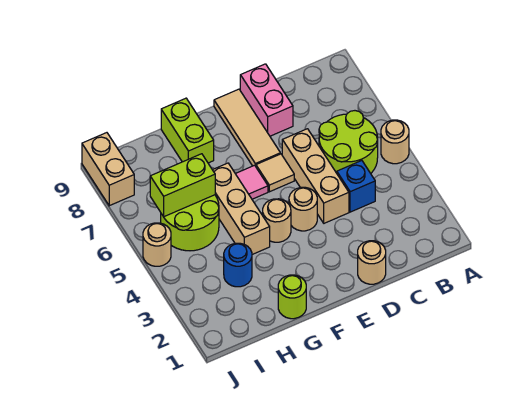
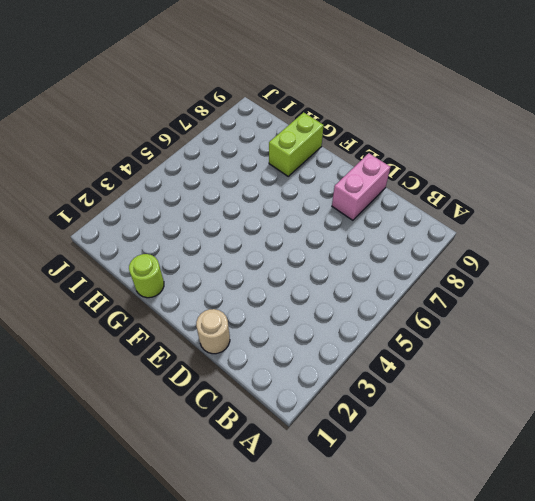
none -> tan round brick A5 level 1
none -> lime round brick B5:C6 level 1
none -> blue brick C4 level 1

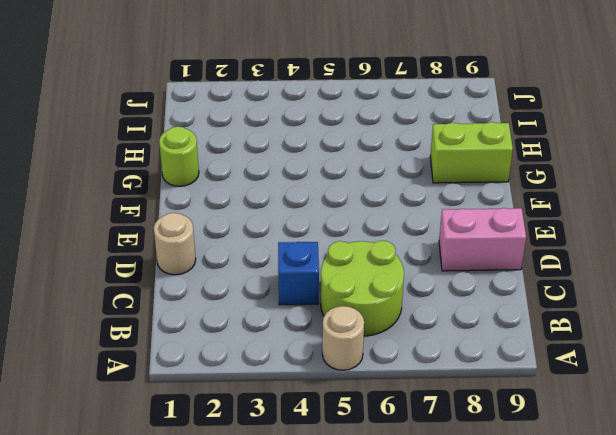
none -> tan brick D4:D6 level 1
none -> tan round brick E4 level 1
none -> tan tile E6 level 1

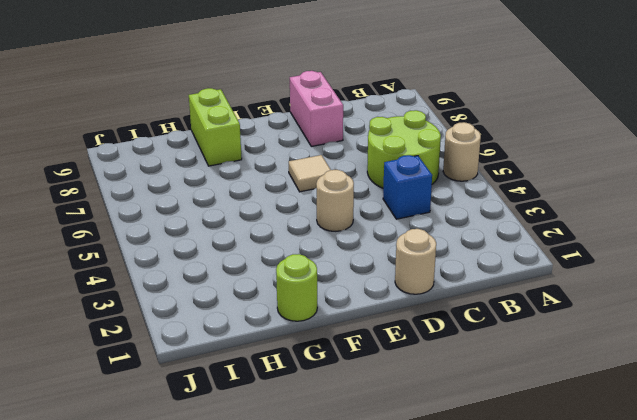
none -> tan brick D4:D6 level 1
none -> tan tile E7:E9 level 1
none -> tan round brick F4 level 1

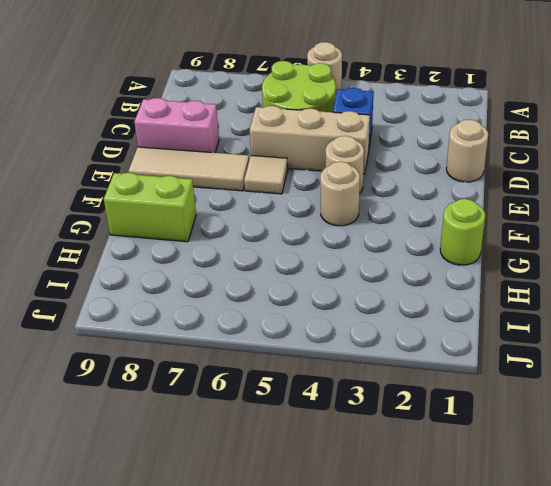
none -> pink tile F6 level 1
none -> tan brick G4:G6 level 1
none -> blue round brick H3 level 1

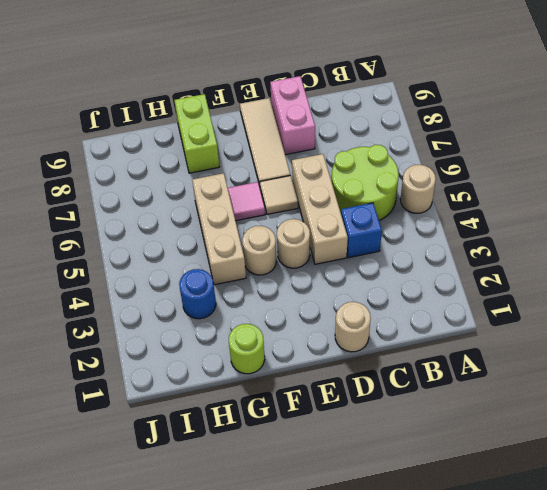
none -> lime round brick H5:I6 level 1
none -> tan round brick J5 level 1
none -> tan brick J8:J9 level 1

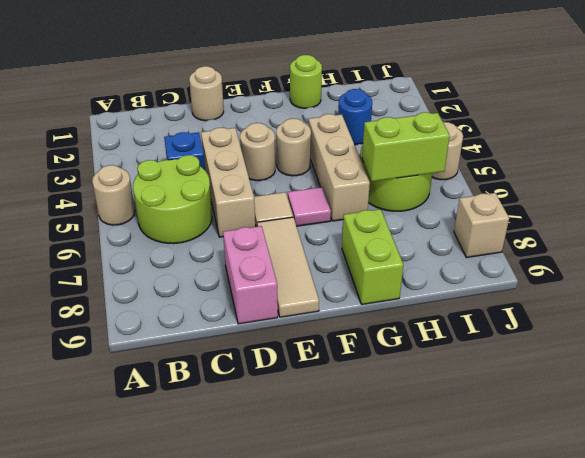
tan brick J8 level 1 -> tan brick J8:J9 level 1

